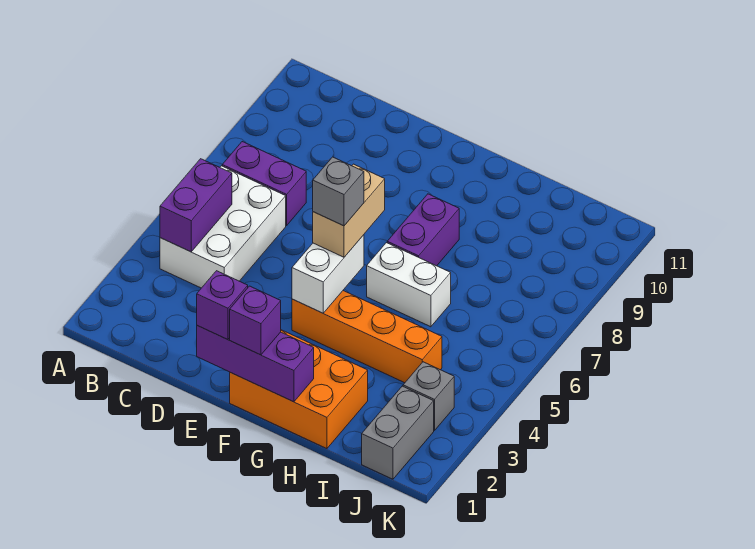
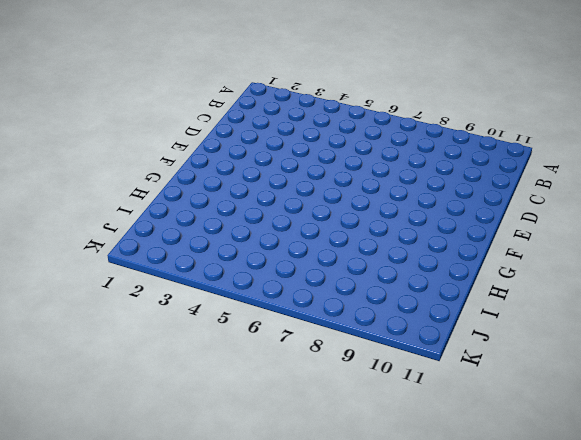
none -> white brick B4:C6 level 1
none -> purple brick B7:C7 level 1
none -> orange brick F1:H2 level 1

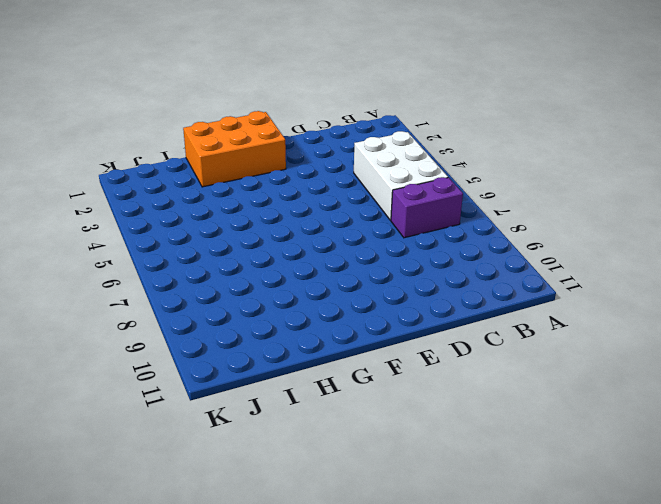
none -> orange brick F4:I4 level 1
none -> white brick G6:H6 level 1
none -> purple brick G7:G8 level 1

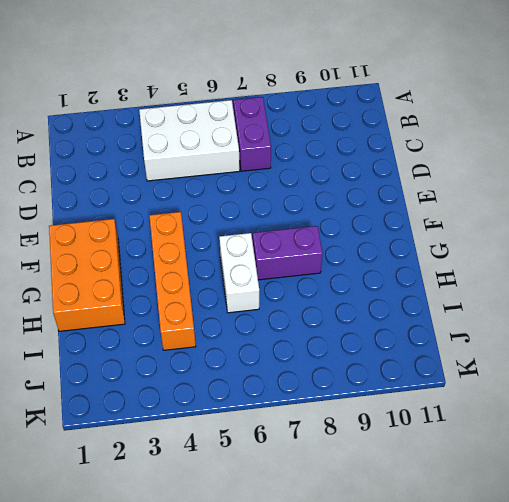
none -> grey brick J1:J2 level 1
none -> grey brick J3 level 1
none -> purple brick B4:B5 level 2

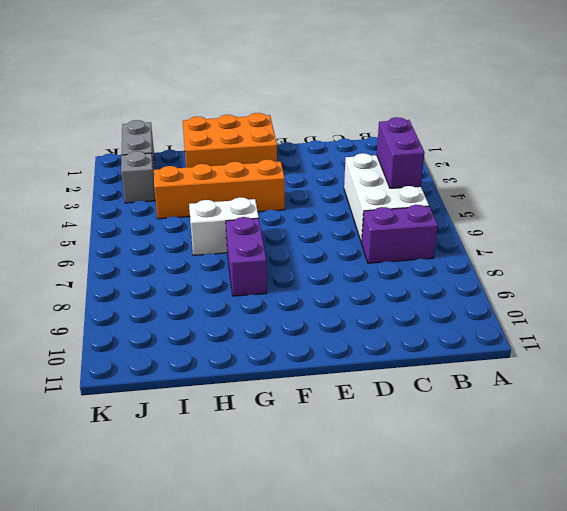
none -> purple brick E1:G1 level 2
none -> white brick F4:F5 level 2
none -> purple brick E1 level 3

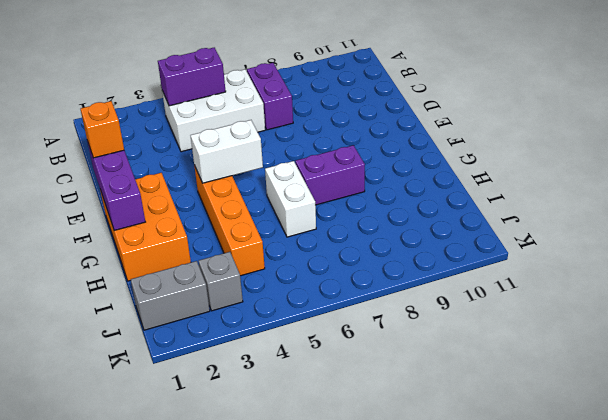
orange brick E1 level 3 -> purple brick E1 level 3
none -> purple brick F1 level 3
none -> tan brick F5:F6 level 3
none -> grey brick F5 level 4

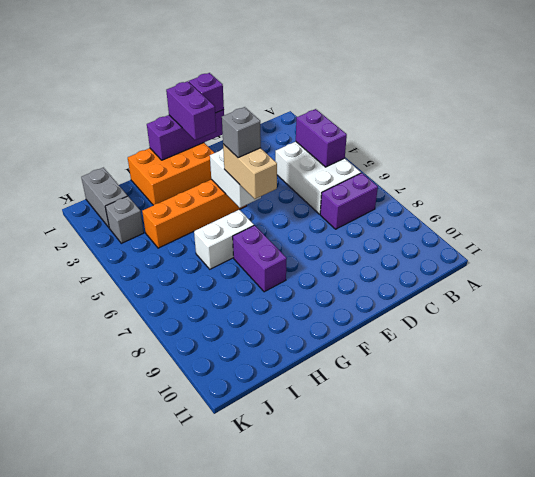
purple brick F1:F2 level 3 -> purple brick F1 level 3

